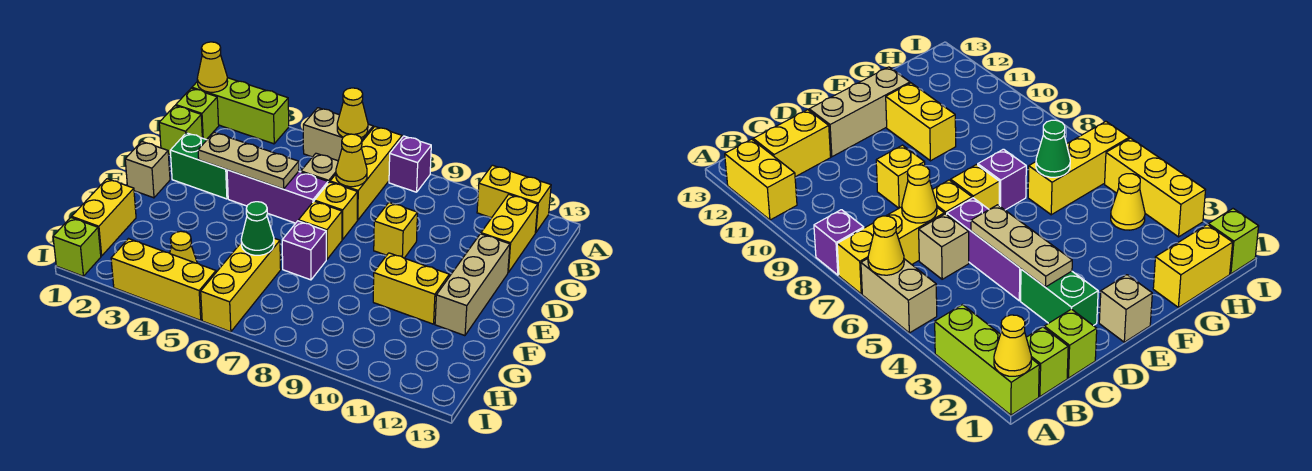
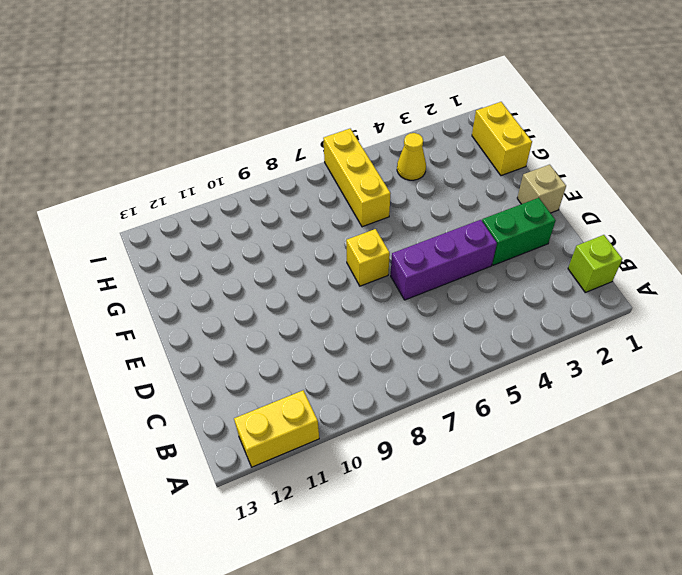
none -> lime brick A1:A3 level 1
none -> tan brick A5:A6 level 1
none -> yellow brick A7:C7 level 1

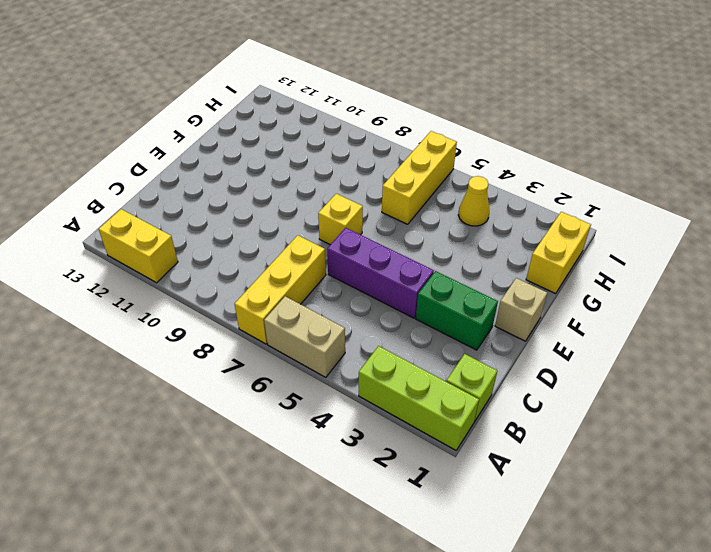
none -> purple brick A8 level 1
none -> yellow brick B12:C12 level 1
none -> lime brick C1 level 1

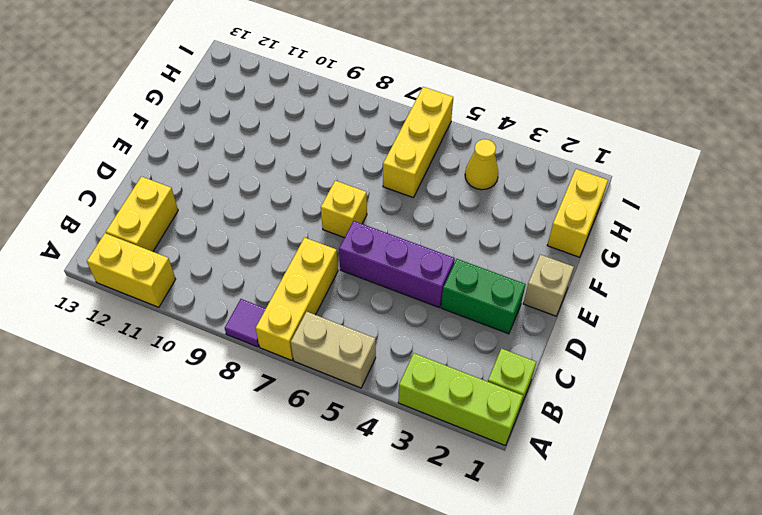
purple tile A8 level 1 -> purple brick A8 level 1
none -> lime brick C1 level 1
none -> tan brick C6 level 1
none -> yellow brick D7 level 1

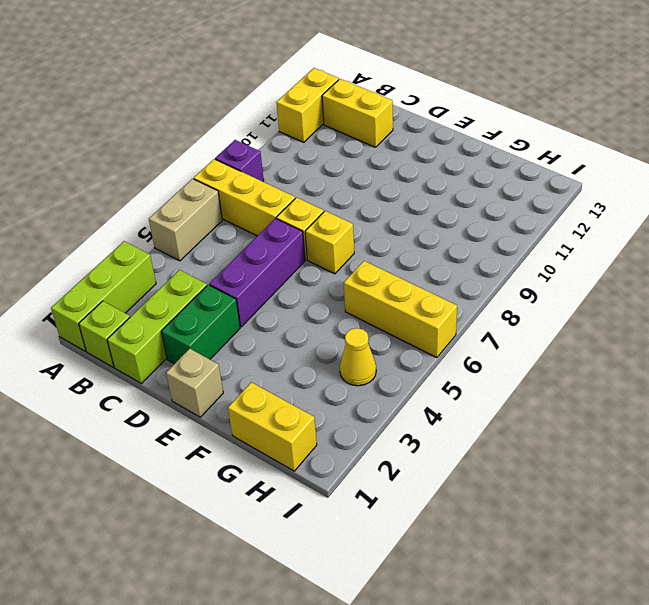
lime brick C1:C3 level 1 -> lime brick C1 level 1
none -> tan brick C6 level 1
none -> yellow brick D9 level 1
none -> tan brick D12:F12 level 1

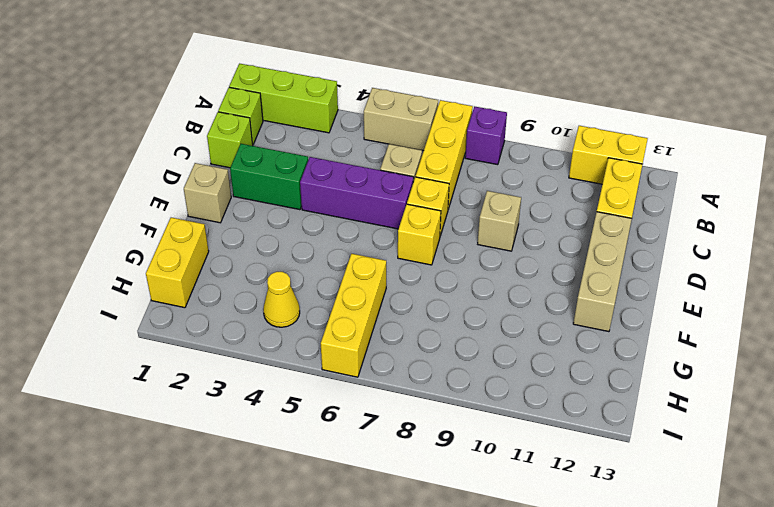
tan brick D9 level 1 -> yellow brick D9 level 1
none -> purple brick F7 level 1
none -> yellow brick F10:F11 level 1
none -> lime brick I1 level 1

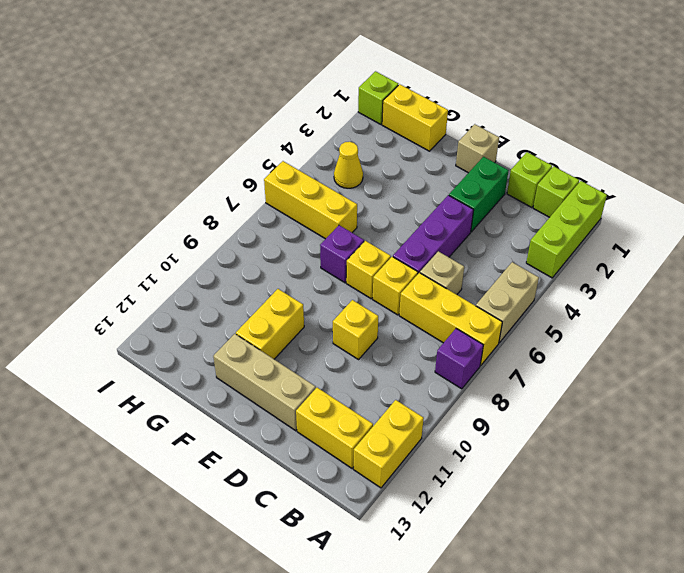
none -> yellow brick I3:I5 level 1
none -> yellow cone A1 level 2
none -> yellow cone A6 level 2

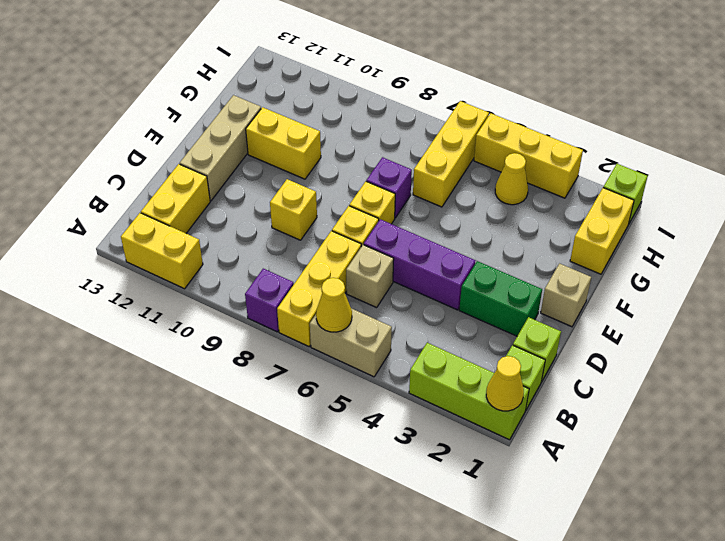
none -> yellow cone C7 level 2
none -> tan plate D3:D5 level 2
none -> green cone G6 level 2

